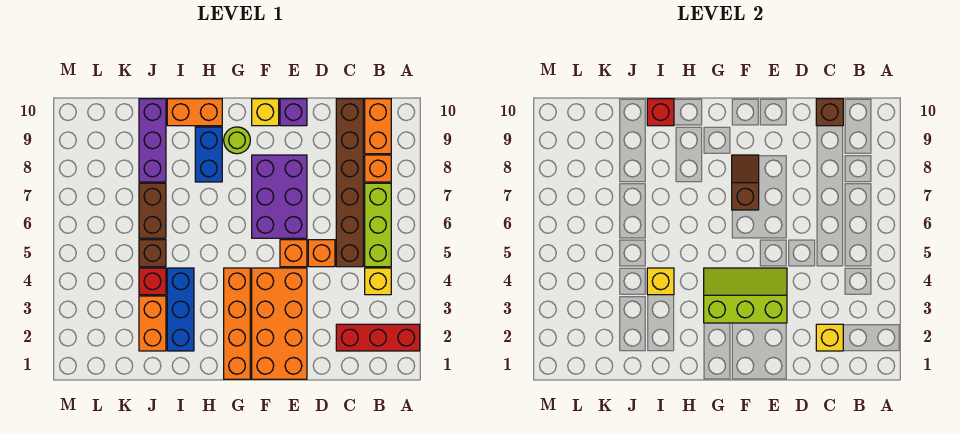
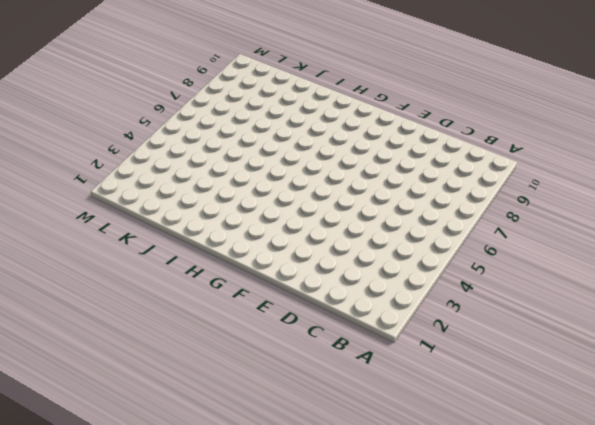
none -> red brick A2:C2 level 1
none -> yellow brick B4 level 1
none -> lime brick B5:B7 level 1

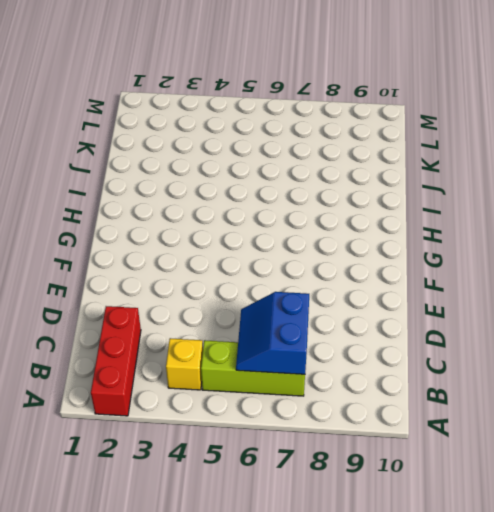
blue slope B6:C7 level 2 top 7 -> none
none -> orange brick B8 level 1
none -> orange brick B9:B10 level 1
none -> brown brick C5:C10 level 1

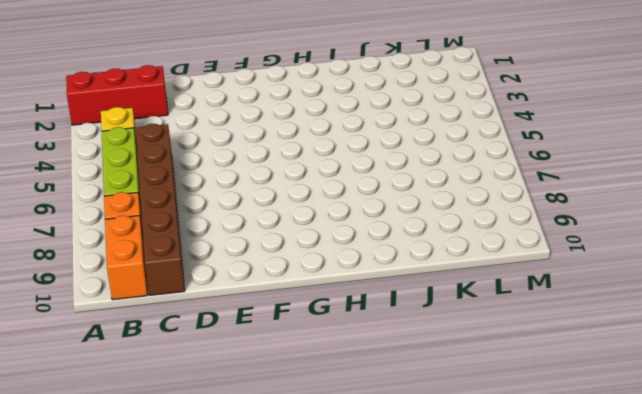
none -> orange brick D5 level 1
none -> orange brick E1:F4 level 1
none -> orange brick E5 level 1

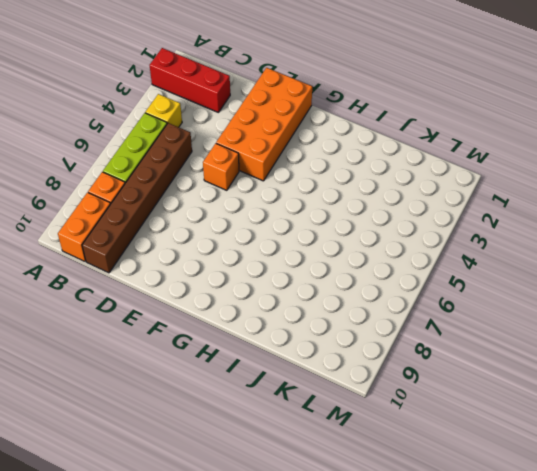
none -> orange brick D5 level 1
none -> purple brick E6:F8 level 1
none -> purple brick E10 level 1

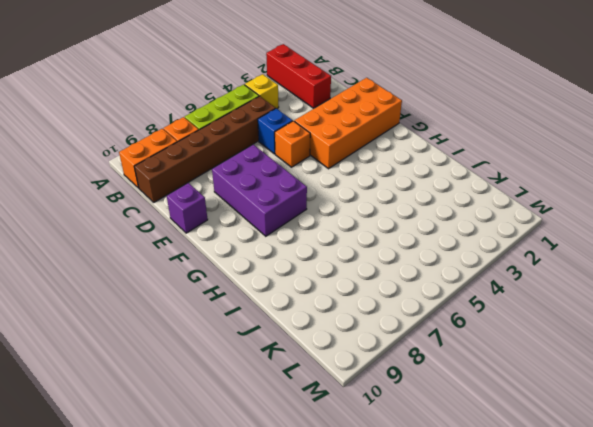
blue brick D5 level 1 -> orange brick D5 level 1
purple brick E7:G8 level 1 -> purple brick E6:F8 level 1
none -> yellow brick F10 level 1
none -> orange brick G1:G4 level 1
none -> lime round brick G9 level 1

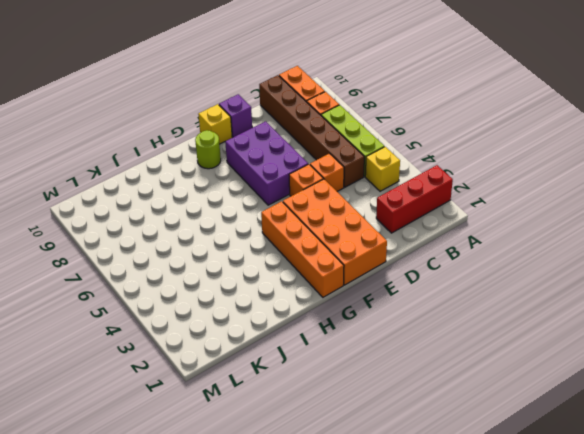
none -> blue brick H8:H9 level 1
none -> orange brick H10:I10 level 1
none -> blue brick I2:I4 level 1

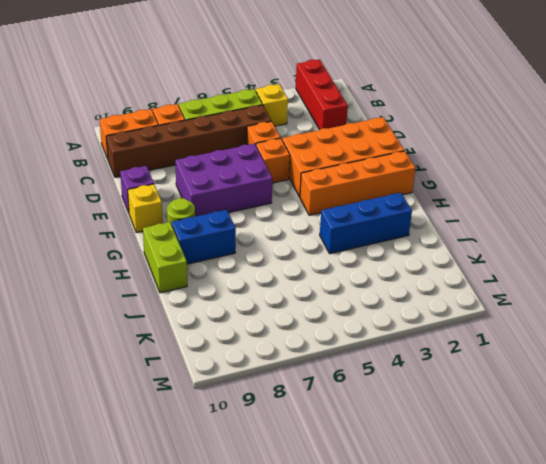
lime brick H10:I10 level 1 -> orange brick H10:I10 level 1
none -> orange brick J2:J3 level 1
none -> red brick J4 level 1
none -> brown brick J5 level 1

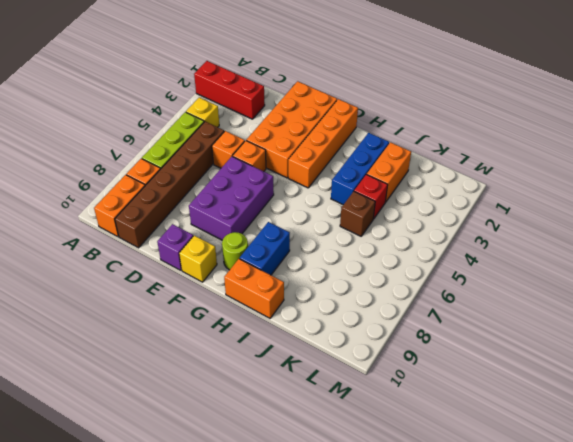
none -> brown brick J6:J7 level 1
none -> purple brick J8:J10 level 1
none -> yellow brick C2 level 2

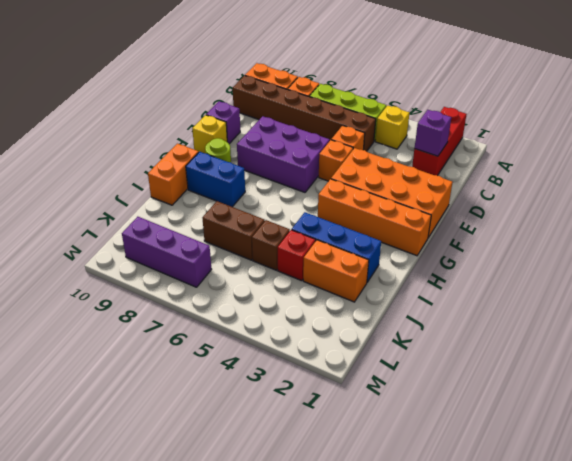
purple brick C2 level 2 -> yellow brick C2 level 2
purple brick L7:L9 level 1 -> purple brick J8:J10 level 1
none -> brown brick C10 level 2
none -> lime slope E3:G4 level 2 top 3
none -> brown slope F7:F8 level 2 top 7

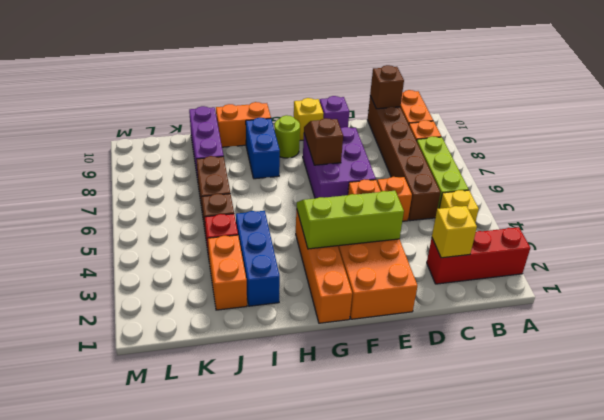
none -> yellow brick I4 level 2
none -> red brick I10 level 2

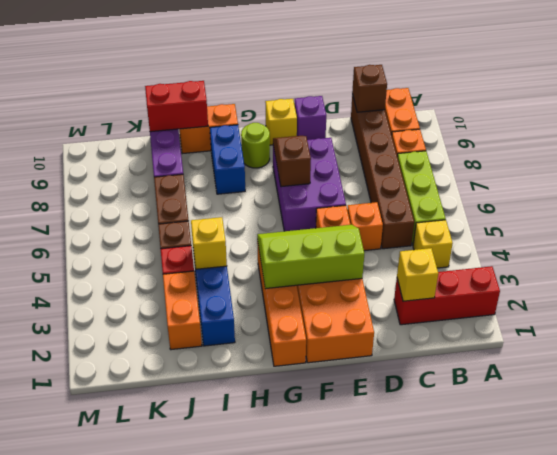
red brick I10:J10 level 2 -> red brick I10 level 2

